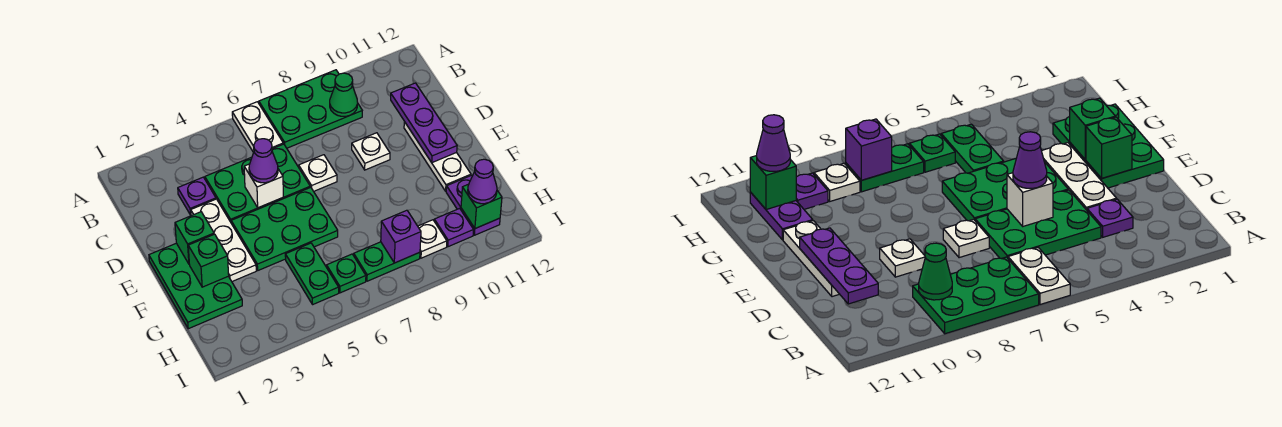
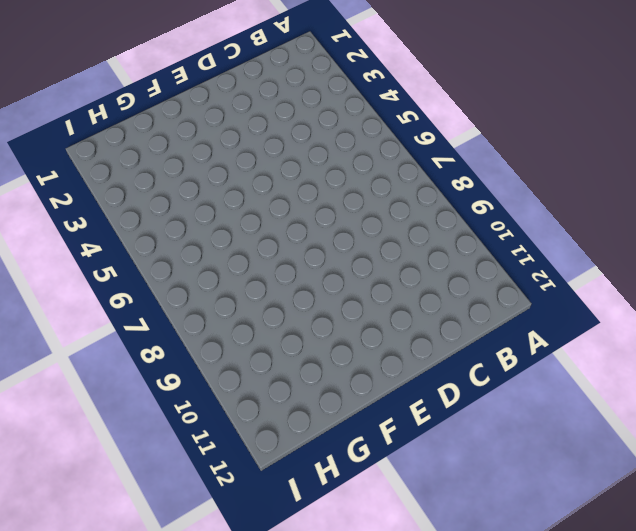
none -> white plate A6:B6 level 1
none -> green plate A7:B9 level 1
none -> purple plate C3 level 1

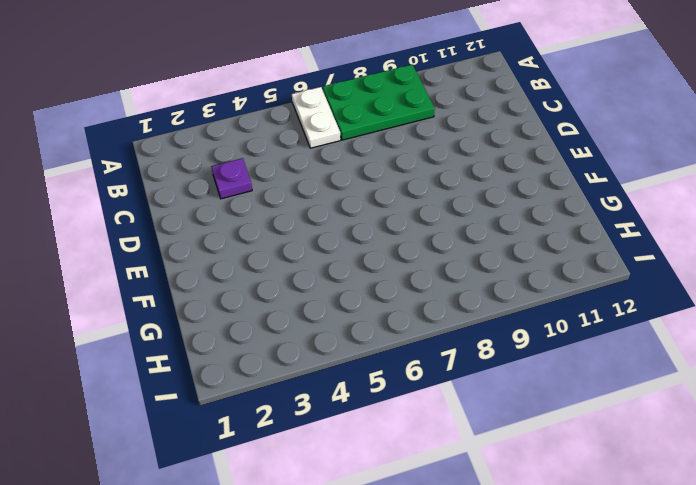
none -> green plate C4:D6 level 1
none -> white plate D3:F3 level 1
none -> white plate D7 level 1

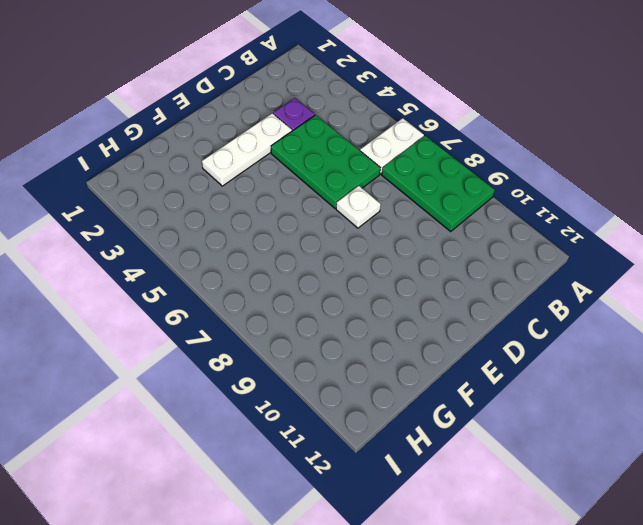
none -> white plate D9 level 1
none -> white plate D11:F11 level 1
none -> green plate E1:G2 level 1

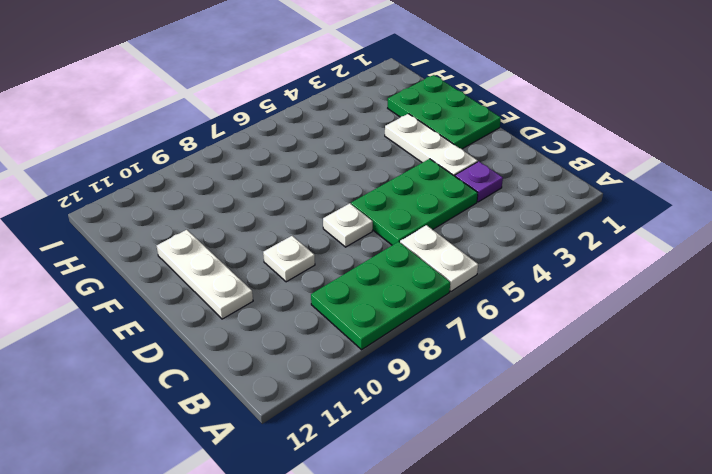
none -> green plate E4:F6 level 1
none -> green plate G5:H5 level 1
none -> purple plate G11:H11 level 1

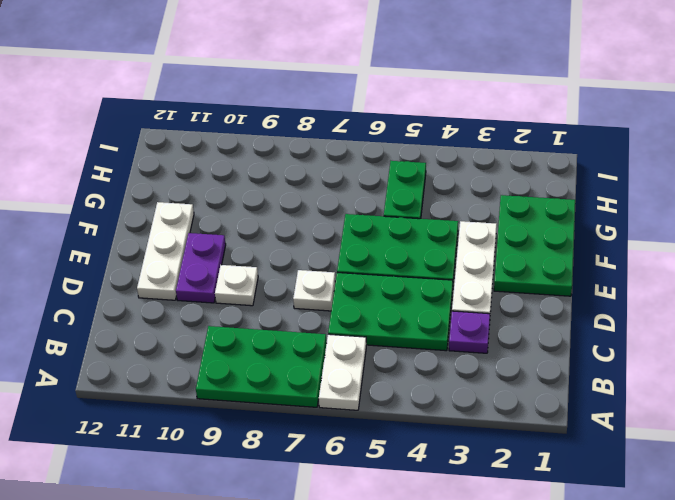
purple plate D10:E10 level 1 -> purple plate G11:H11 level 1
none -> green plate H6 level 1
none -> green plate H7:H8 level 1
none -> white plate H9 level 1

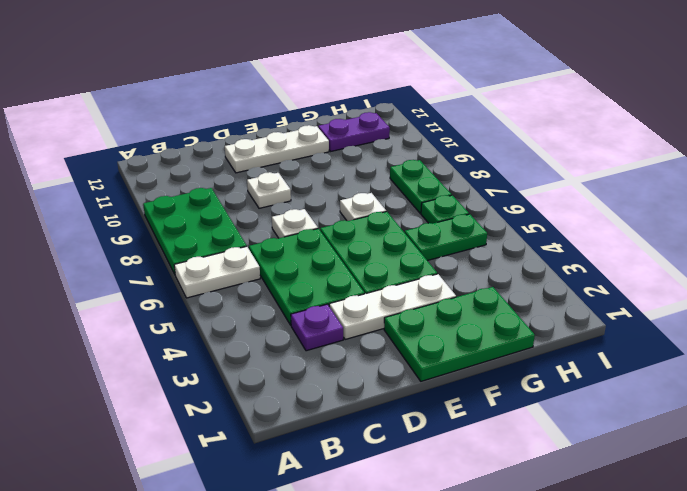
white plate F7 level 1 -> white plate H9 level 1
none -> purple plate H10 level 1
none -> green cone B9 level 2
none -> purple plate C11:E11 level 2

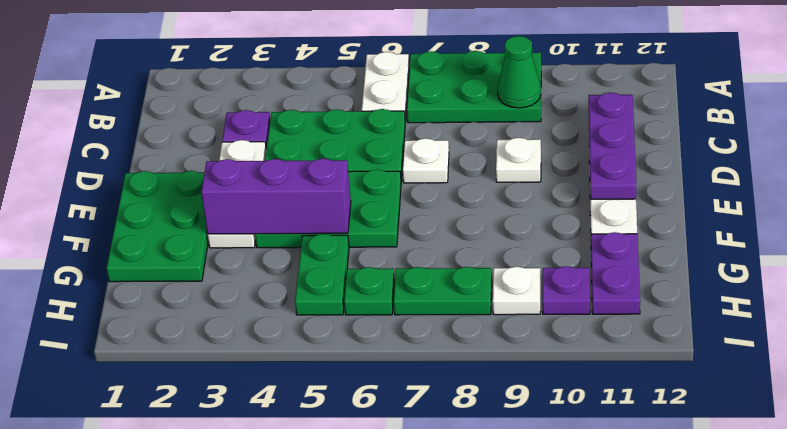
purple brick F3:F5 level 2 -> none
none -> white brick D5 level 2
none -> green brick E2 level 2
none -> green brick F2 level 2

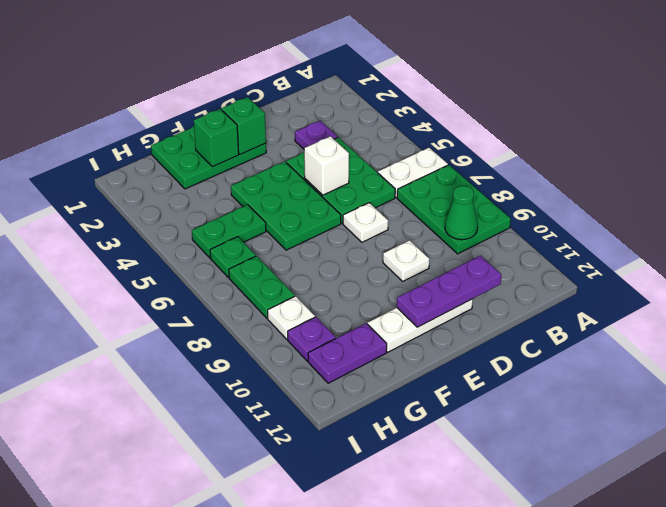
none -> white plate D3:F3 level 1
none -> purple brick H8 level 2
none -> green brick H11 level 2

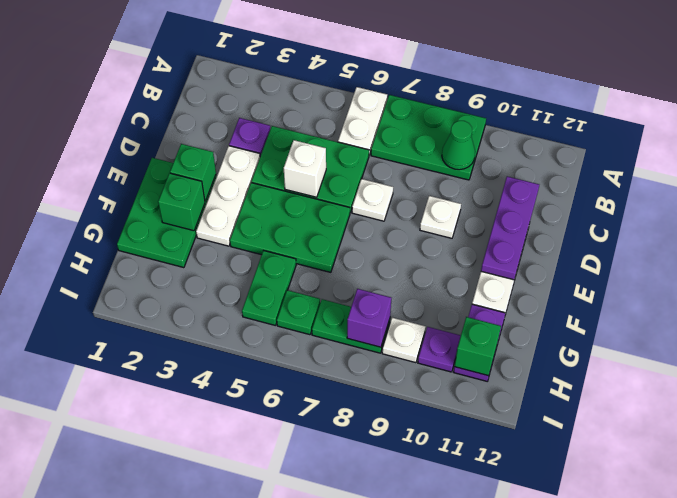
none -> purple cone D5 level 3
none -> purple cone H11 level 3

